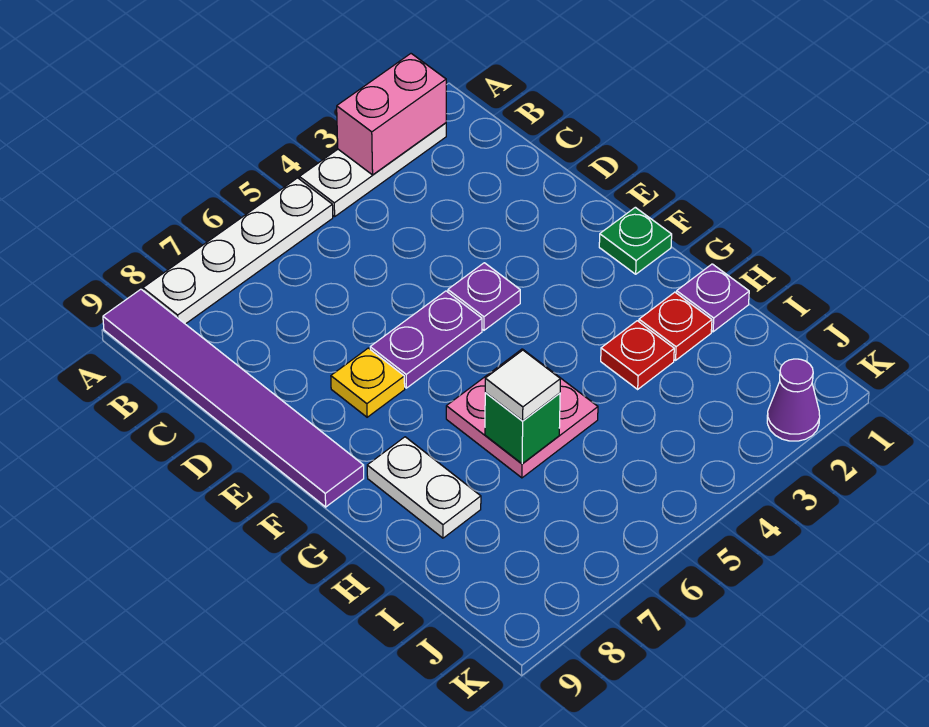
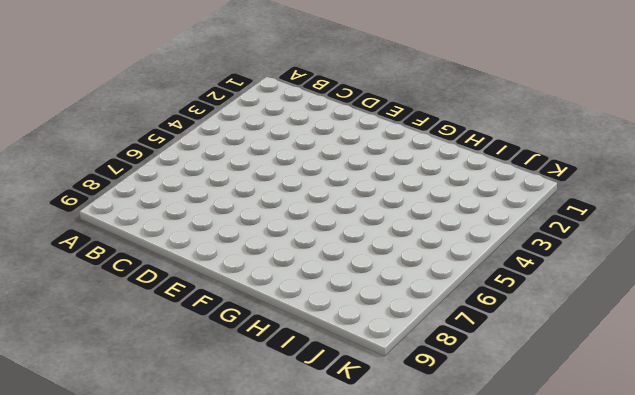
none -> white plate A2:A4 level 1
none -> white plate A5:A8 level 1
none -> purple tile A9:F9 level 1

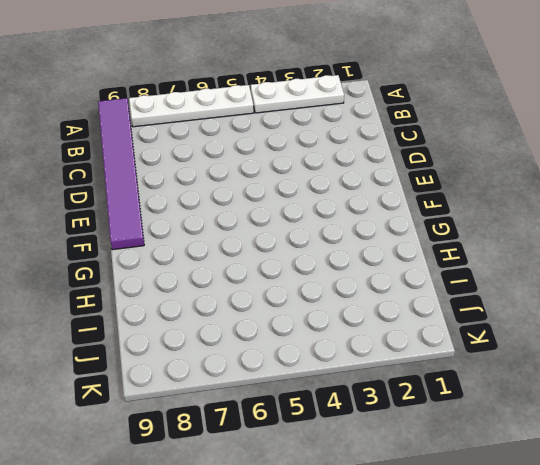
none -> purple plate E4 level 1
none -> purple plate E5:E6 level 1
none -> yellow plate E7 level 1

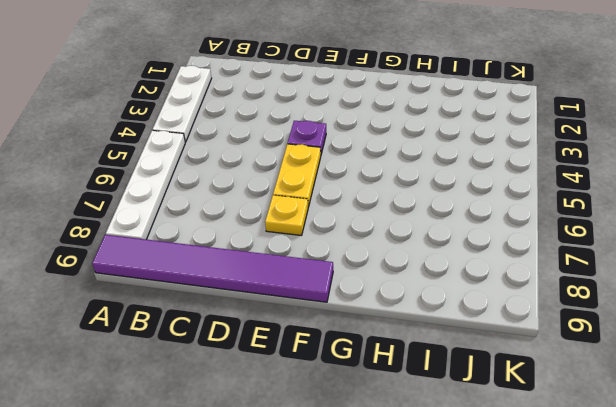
yellow plate E5:E6 level 1 -> purple plate E5:E6 level 1
none -> green plate F1 level 1
none -> pink plate G5:H6 level 1
none -> white plate G8:H8 level 1

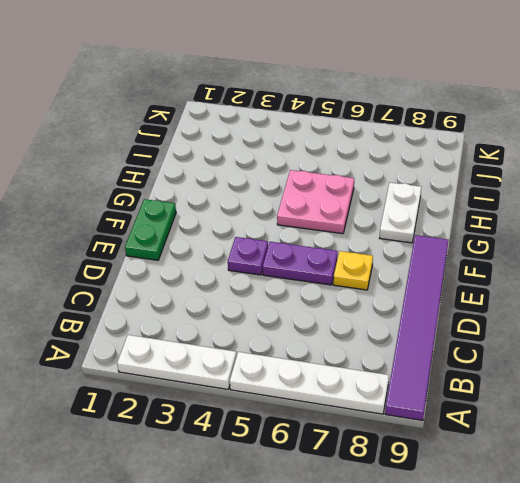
green plate E1:F1 level 1 -> green plate F1 level 1
none -> purple plate H1 level 1
none -> red plate H2 level 1
none -> red plate H3 level 1

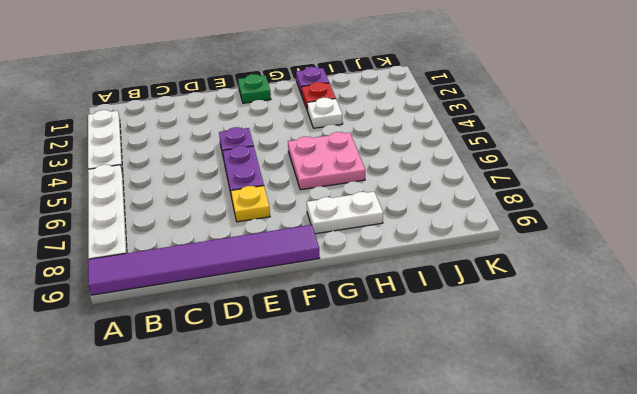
white plate H3 level 1 -> red plate H3 level 1
none -> purple cone K2 level 1
none -> pink brick A2:A3 level 2
none -> green brick H6 level 2

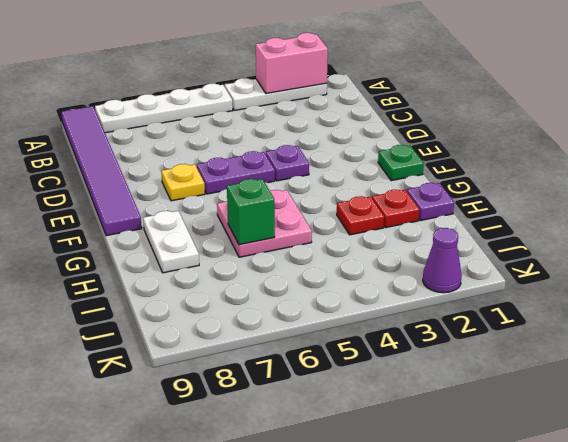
none -> white tile H6 level 3

